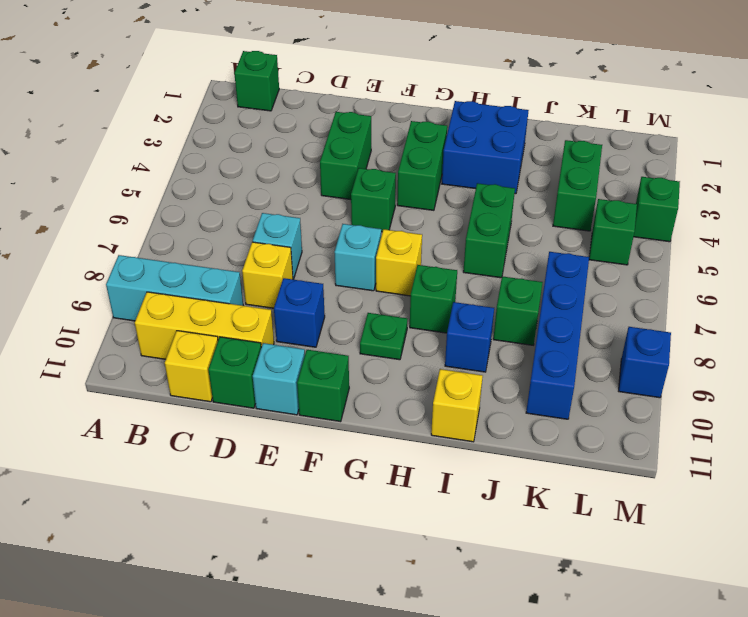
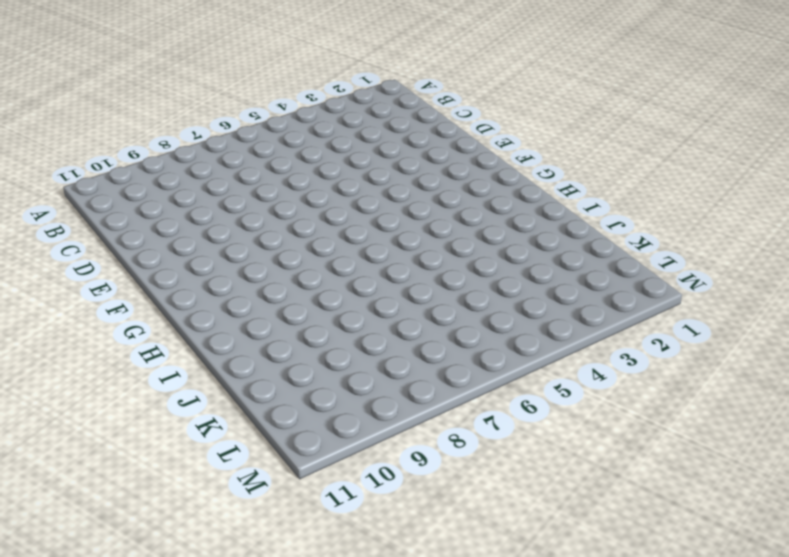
none -> cyan brick A9:C9 level 1
none -> green brick B1 level 1
none -> yellow brick B10:D10 level 1

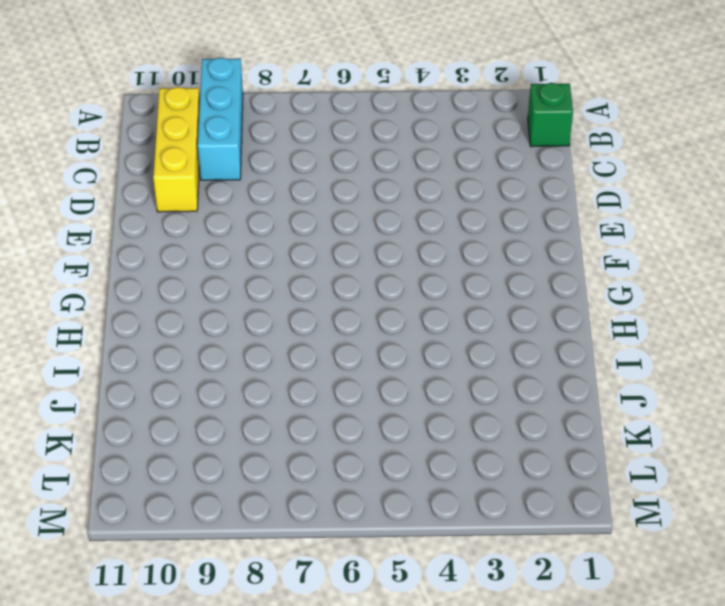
none -> yellow brick C11 level 1
none -> cyan brick D7 level 1
none -> yellow brick D8 level 1

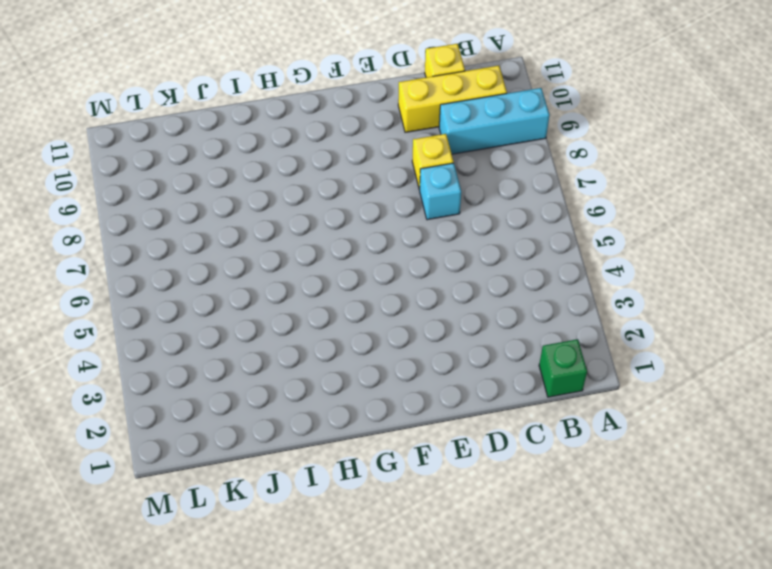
none -> green brick D11 level 1
none -> green brick E3:E4 level 1
none -> blue brick E9 level 1

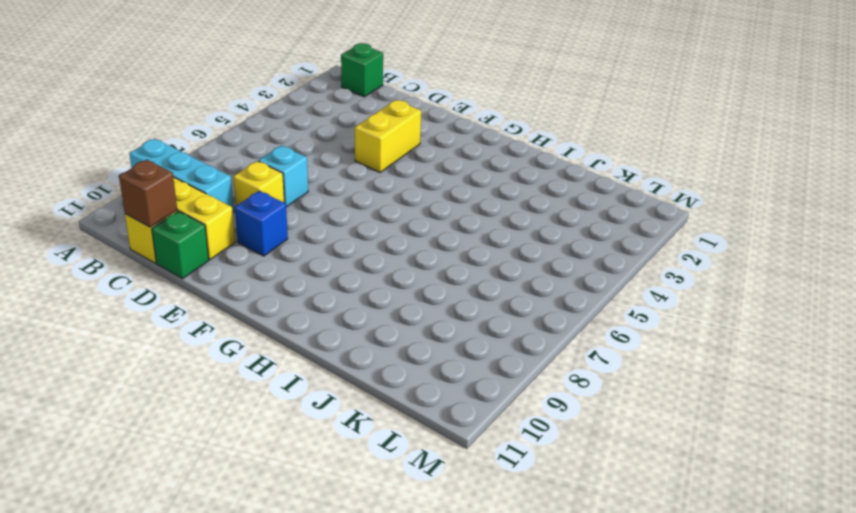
brown brick C11 level 2 -> none
yellow brick E3:E4 level 1 -> green brick E3:E4 level 1
none -> cyan brick E11 level 1
none -> green brick F5 level 1
none -> cyan brick F7 level 1

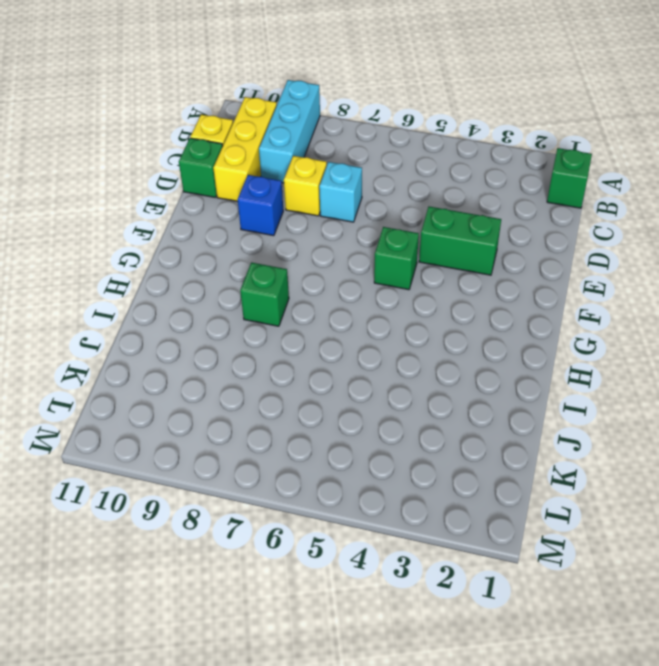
none -> cyan brick E11 level 1
none -> cyan brick F7 level 1
none -> green brick F11 level 1

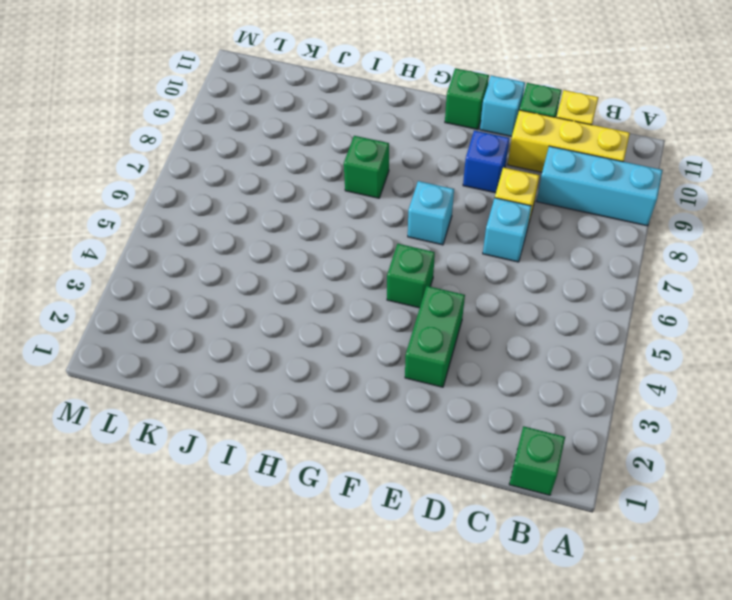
none -> green brick G3:G4 level 1
none -> yellow brick G7 level 1
none -> green plate G9 level 1

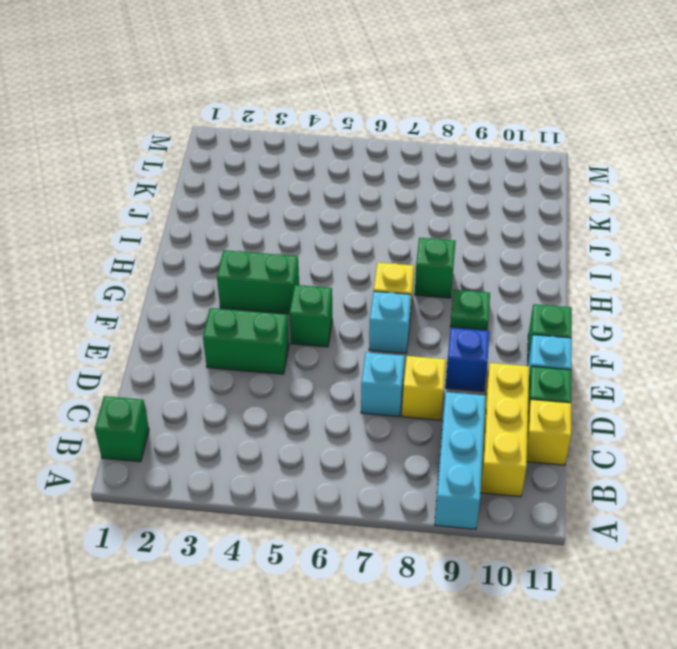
none -> blue brick H2:I3 level 1
none -> green brick I5:I6 level 1
none -> blue brick I9 level 1

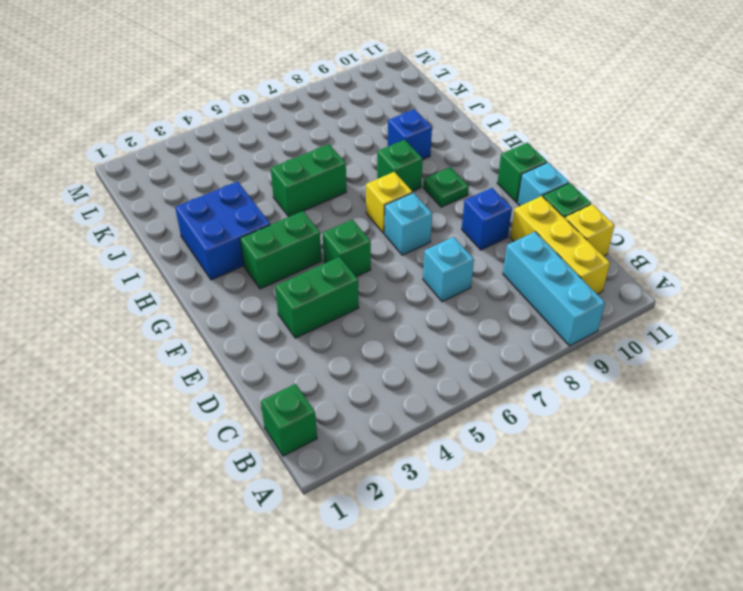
none -> yellow brick D8 level 1
none -> yellow brick I11 level 1
none -> green brick J8 level 1

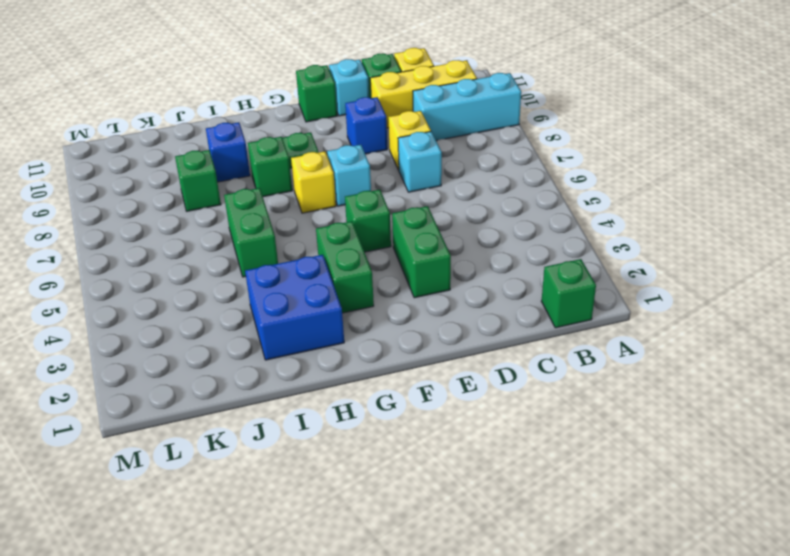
none -> yellow brick I11 level 1
none -> green brick K3:K4 level 1
none -> blue brick K7:K10 level 1

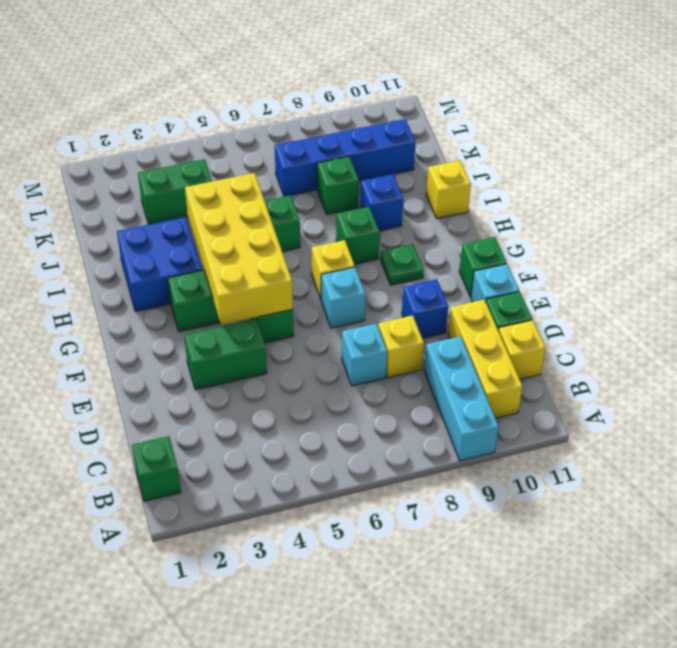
yellow brick F4:I5 level 2 -> none
none -> green brick L5 level 1
none -> green brick M4 level 1
none -> blue brick M9 level 1

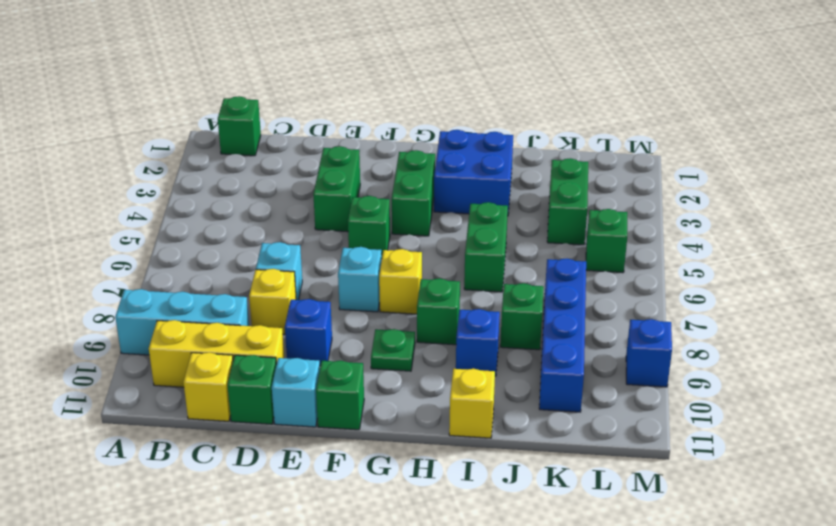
none -> green brick M4 level 1

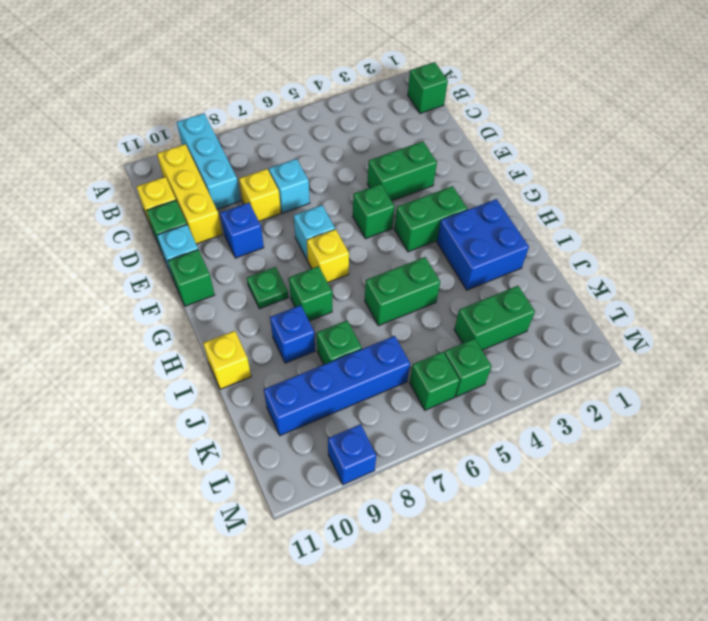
green brick L6 level 1 -> green brick M4 level 1

